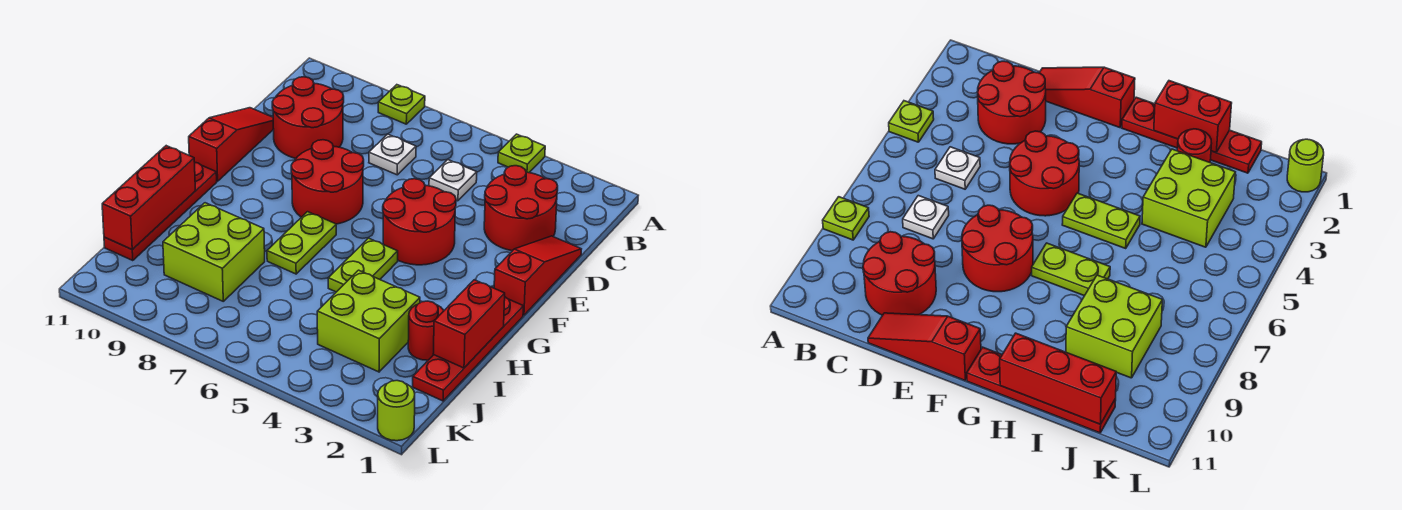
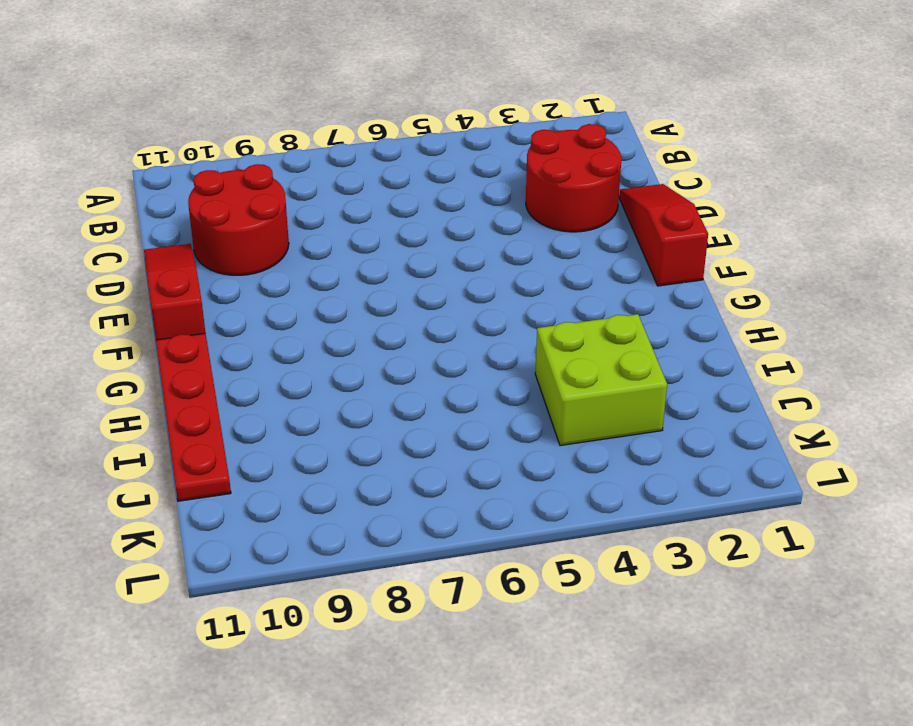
none -> lime plate A4 level 1
none -> lime plate A8 level 1
none -> white plate C5 level 1

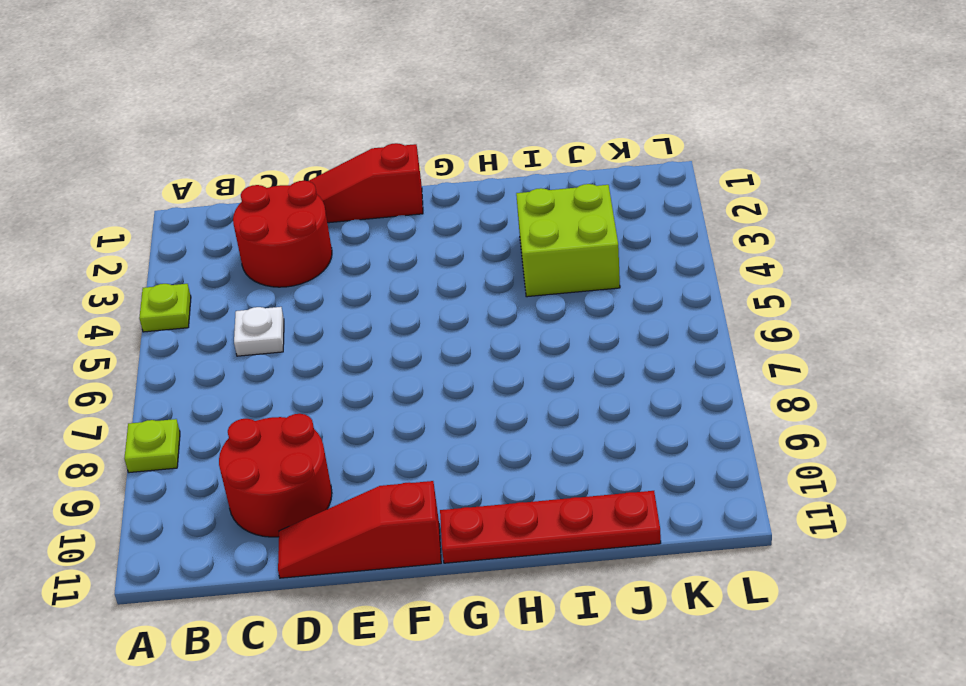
none -> white plate C7 level 1
none -> red round brick E4:F5 level 1
none -> red round brick E7:F8 level 1

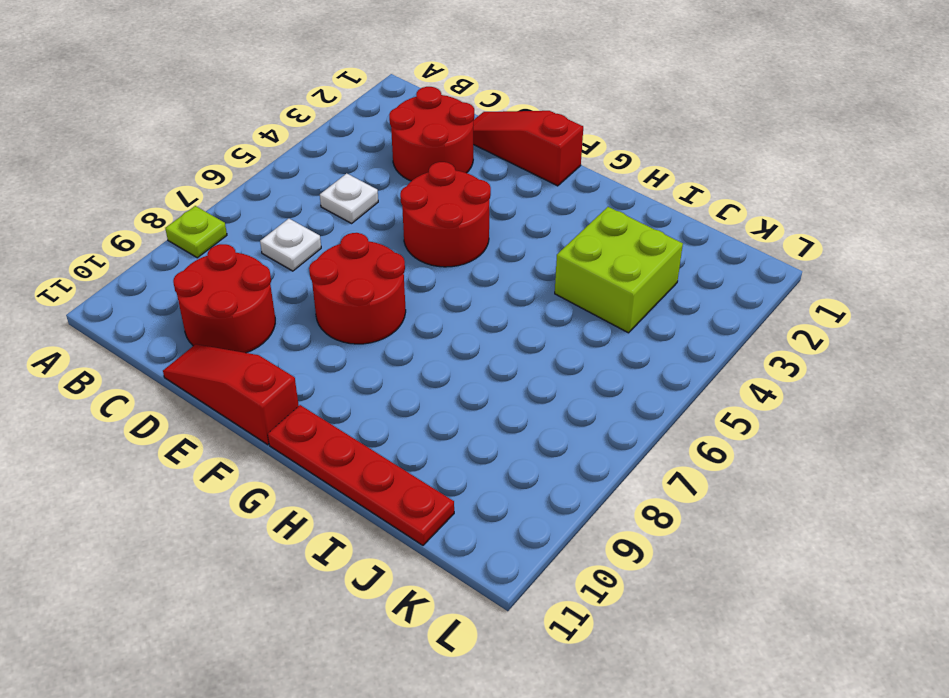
none -> lime plate A4 level 1
none -> red plate G1:J1 level 1
none -> lime plate G5:H5 level 1

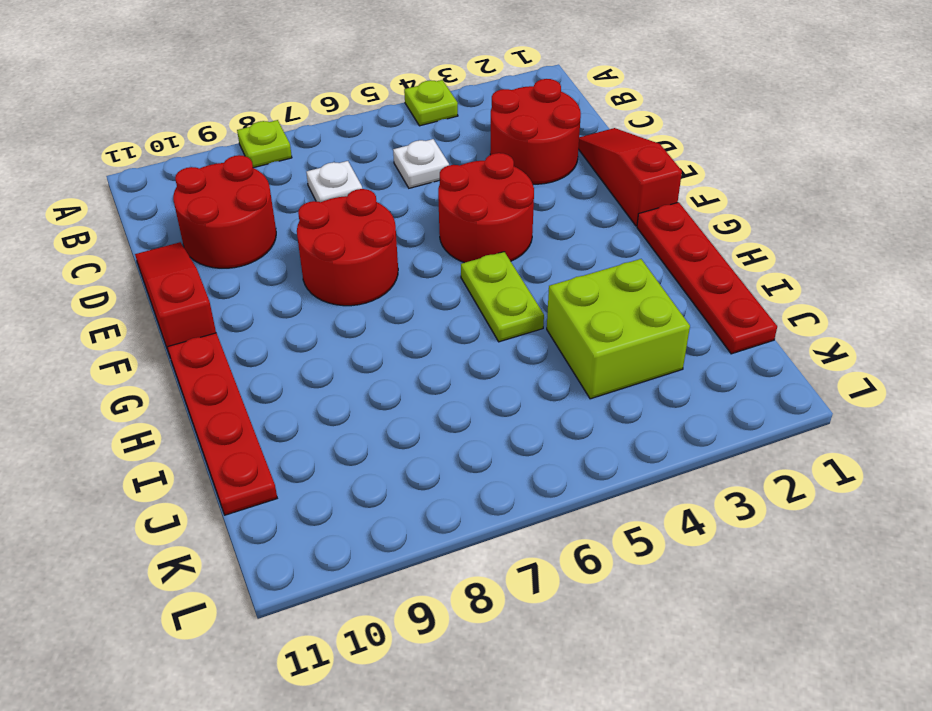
none -> lime plate G7:H7 level 1
none -> red round brick I2 level 1
none -> lime brick I8:J9 level 1

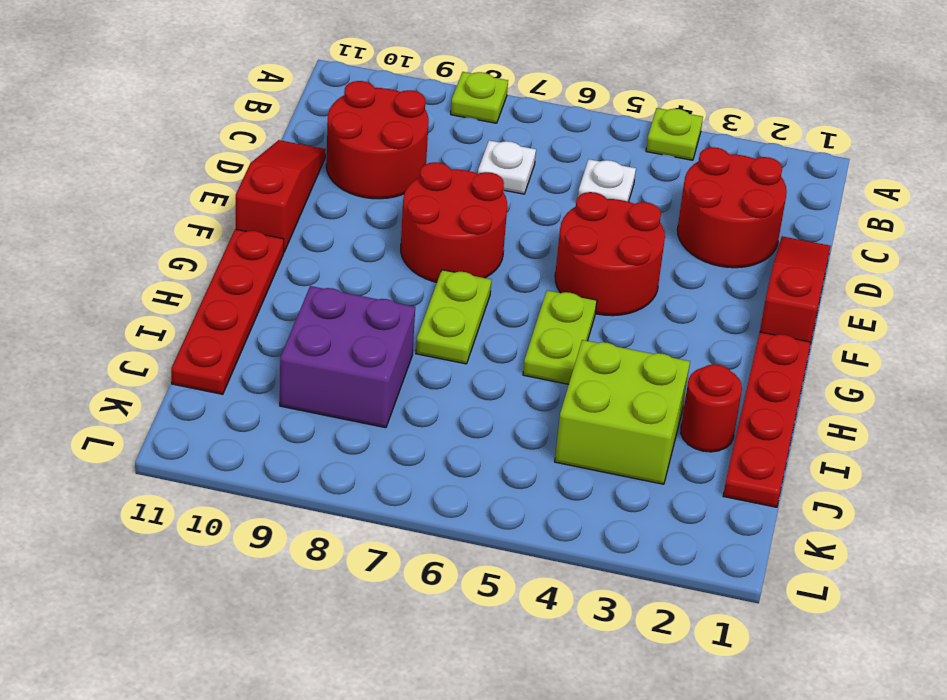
purple brick I8:J9 level 1 -> lime brick I8:J9 level 1
none -> lime round brick L1 level 1
none -> red brick H1:I1 level 2
none -> red brick H11:J11 level 2

